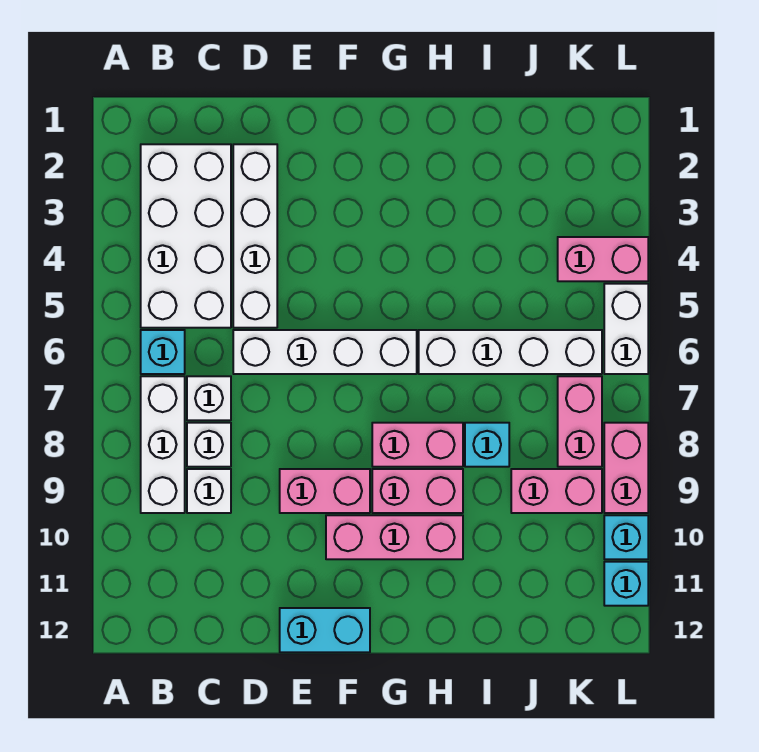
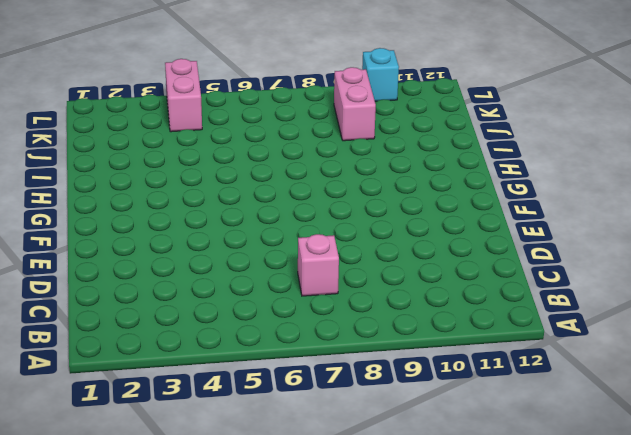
pink brick C7 level 1 -> white brick C7 level 1
none -> white brick B2:C5 level 1
none -> cyan brick B6 level 1
none -> white brick B7:B9 level 1

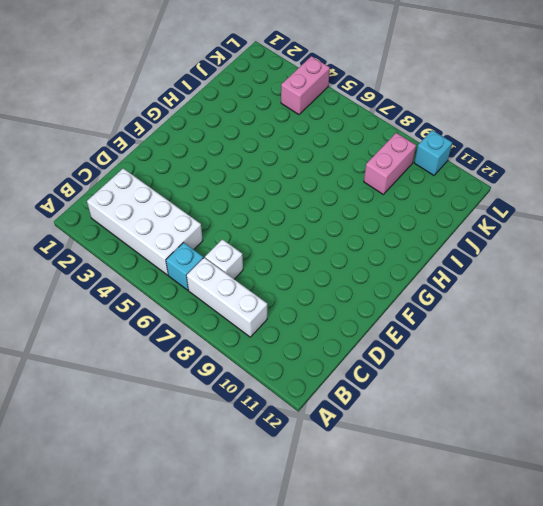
none -> white brick C8 level 1
none -> white brick C9 level 1
none -> white brick D2:D5 level 1

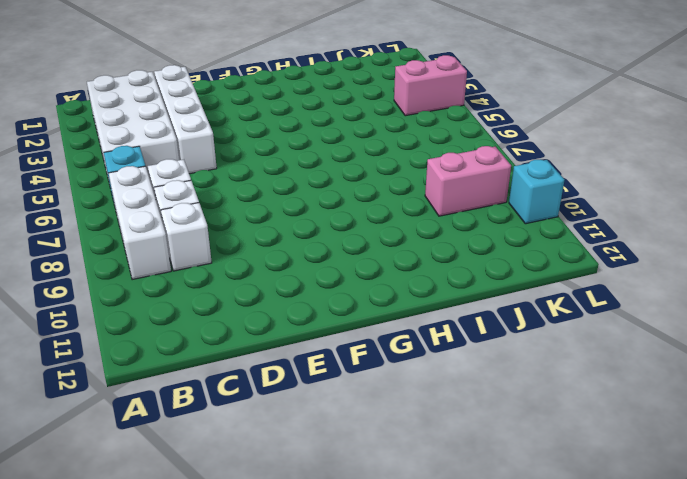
none -> white brick D6:G6 level 1
none -> pink brick E9:F9 level 1
none -> cyan brick E12:F12 level 1

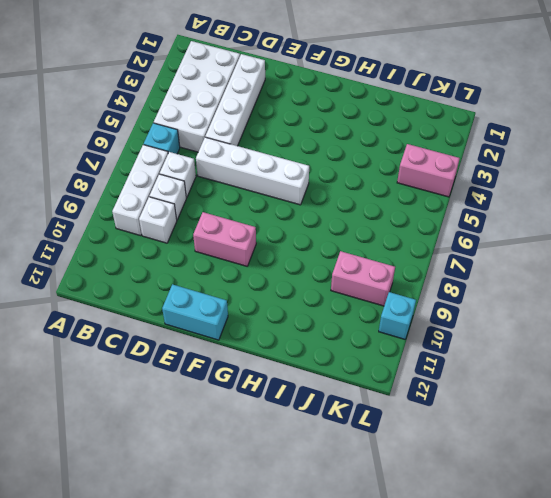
none -> pink brick F10:H10 level 1
none -> pink brick G8:H8 level 1
none -> pink brick G9:H9 level 1

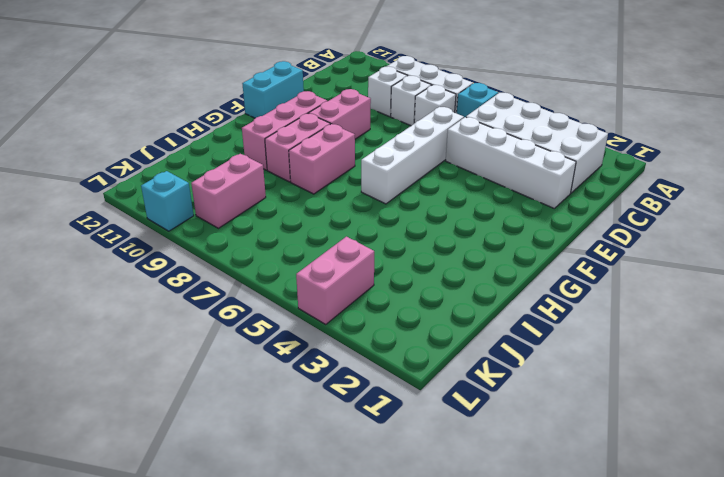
none -> white brick H6:K6 level 1
none -> cyan brick I8 level 1
none -> pink brick K7:K8 level 1

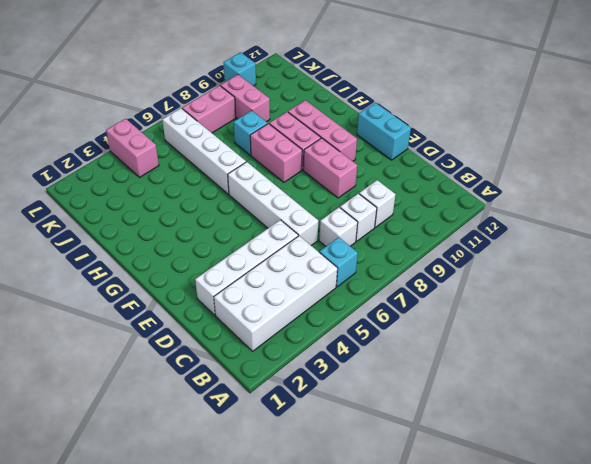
none -> white brick B7:B9 level 1
none -> white brick L5:L6 level 1
none -> pink brick L8:L9 level 1

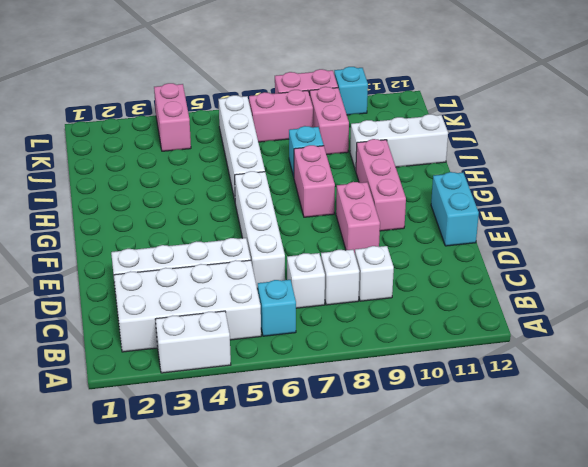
white brick A3:A4 level 1 -> white brick L5:L6 level 1
white brick I10:I12 level 1 -> white brick B7:B9 level 1
none -> pink brick G9:H9 level 1
none -> cyan brick L11 level 1

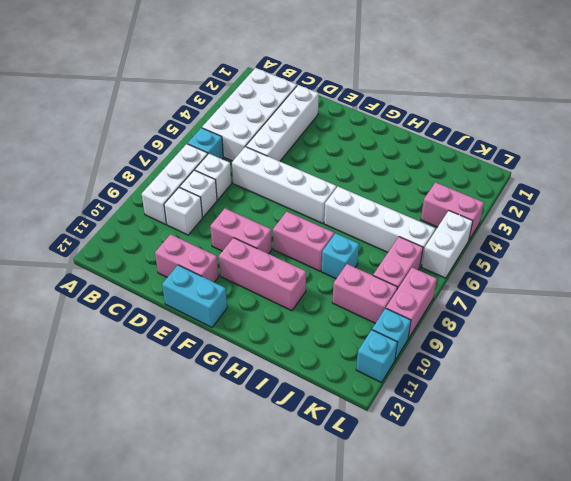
pink brick D11:E11 level 1 -> pink brick G9:H9 level 1

